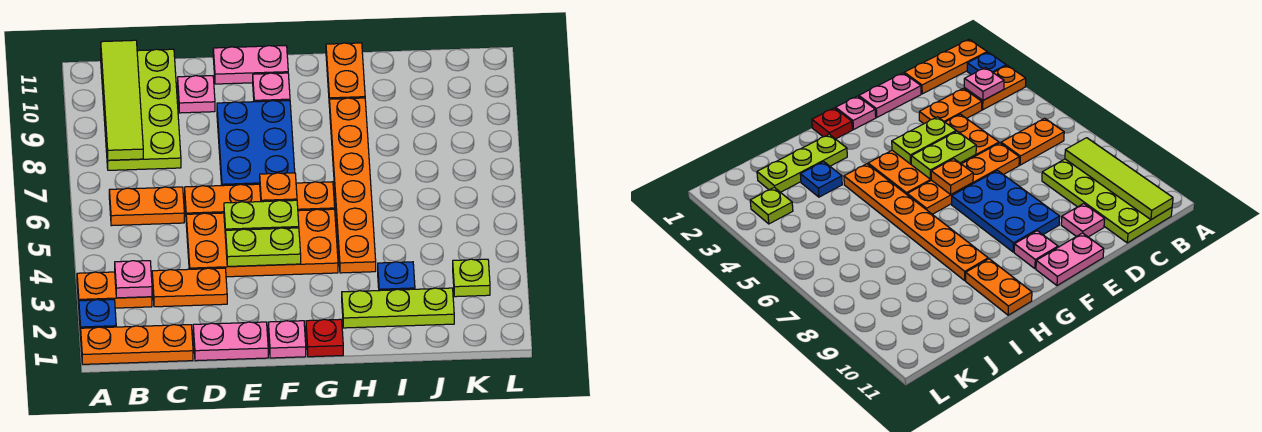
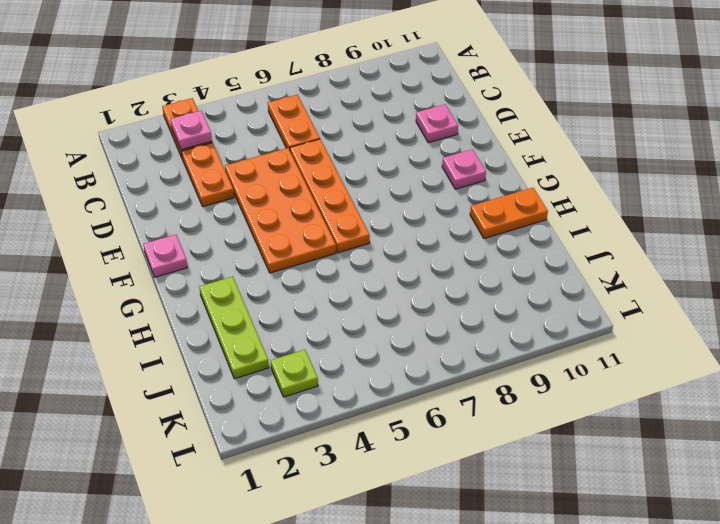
none -> orange plate A1:C1 level 1
none -> blue plate A2 level 1
none -> lime plate B8:C11 level 1

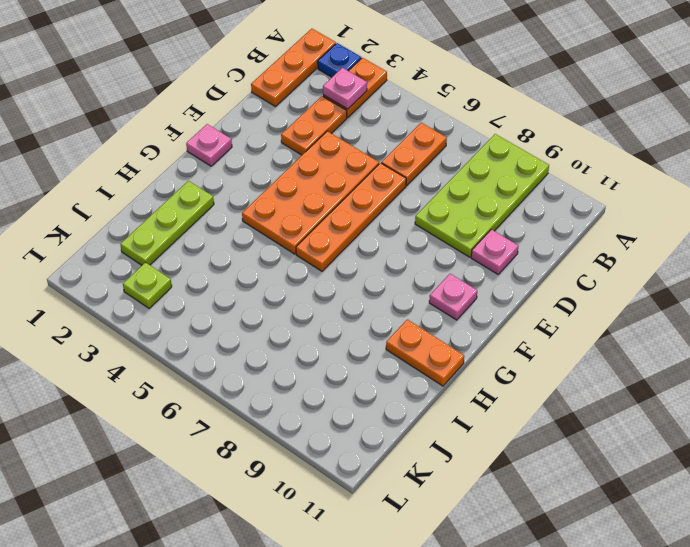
lime plate A8:D9 level 1 -> lime plate B8:C11 level 1
none -> pink plate D1:E1 level 1
none -> blue plate E7:F9 level 1
none -> pink plate E11:F11 level 1

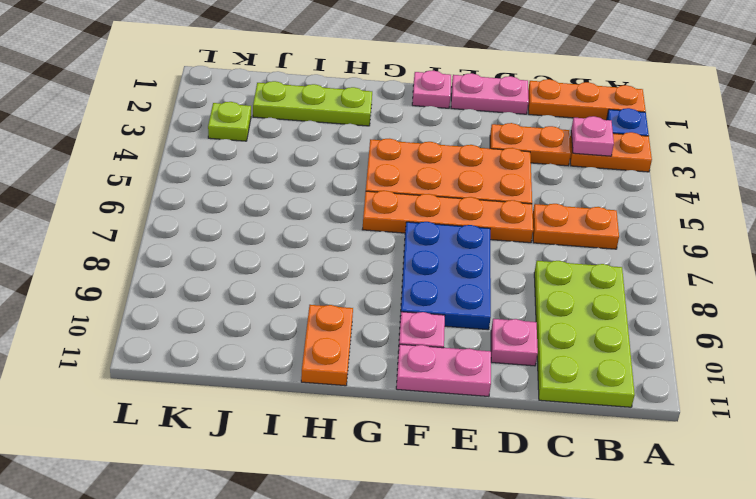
none -> red plate G1 level 1
none -> orange plate H4:H9 level 1
none -> blue plate I3 level 1

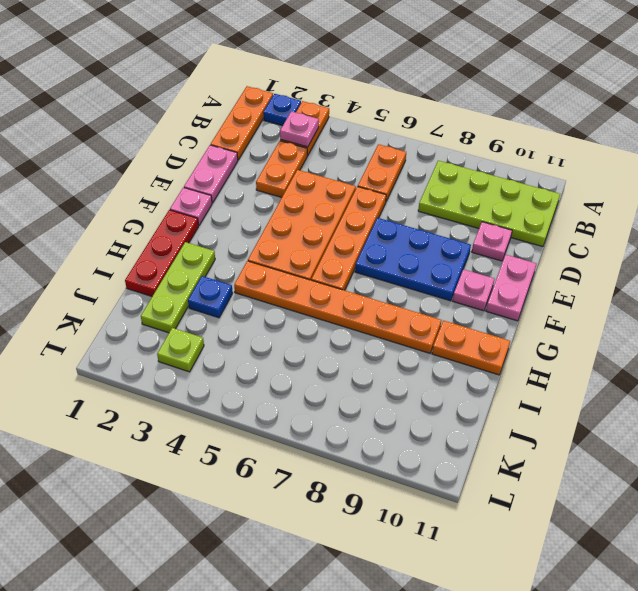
red plate G1:I1 level 1 -> red plate G1 level 1
none -> lime tile B8:B11 level 2
none -> lime plate E4:F4 level 2
none -> lime plate E5:F5 level 2

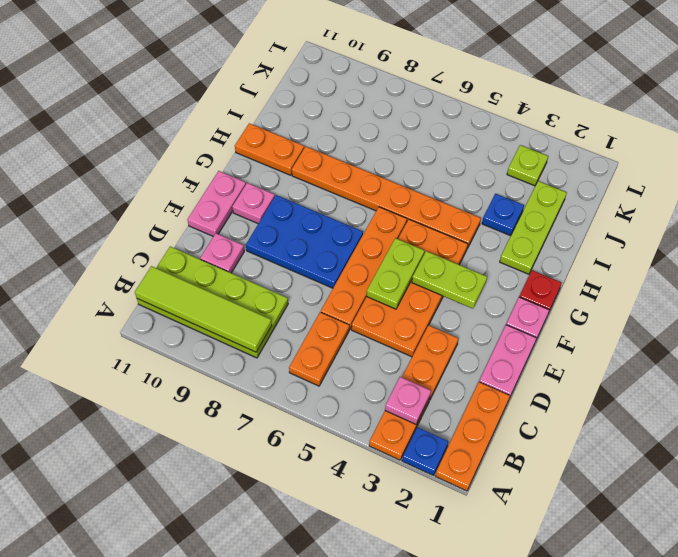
lime plate F3:F4 level 2 -> lime plate E4:F4 level 2
none -> orange plate F6 level 2

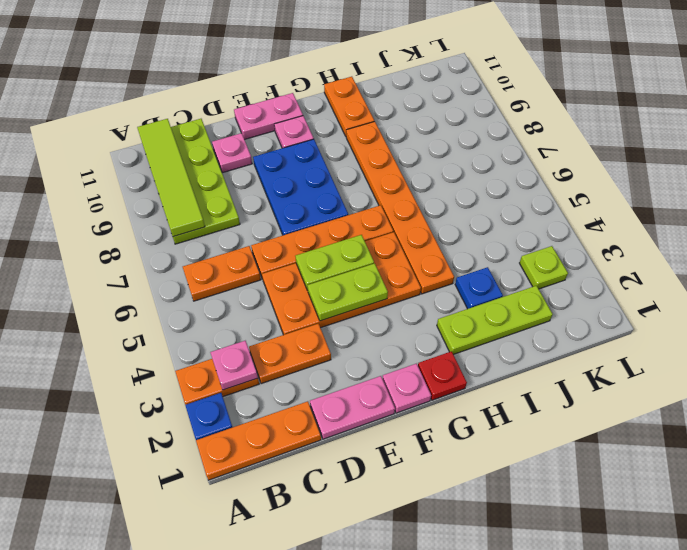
none -> orange plate F6 level 2

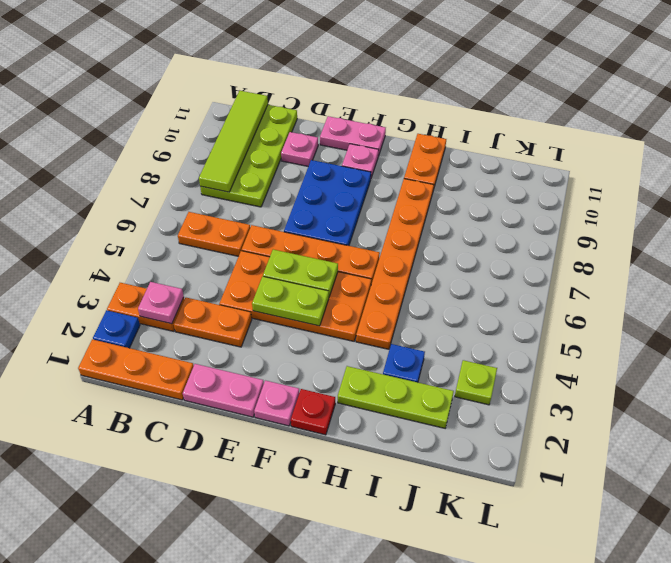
none -> orange plate F6 level 2

